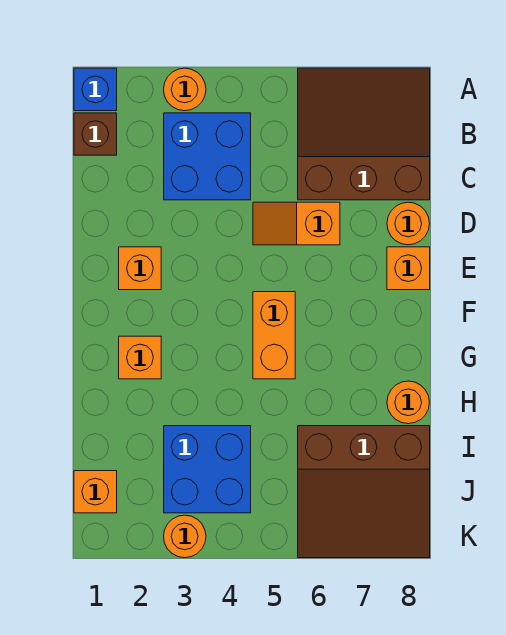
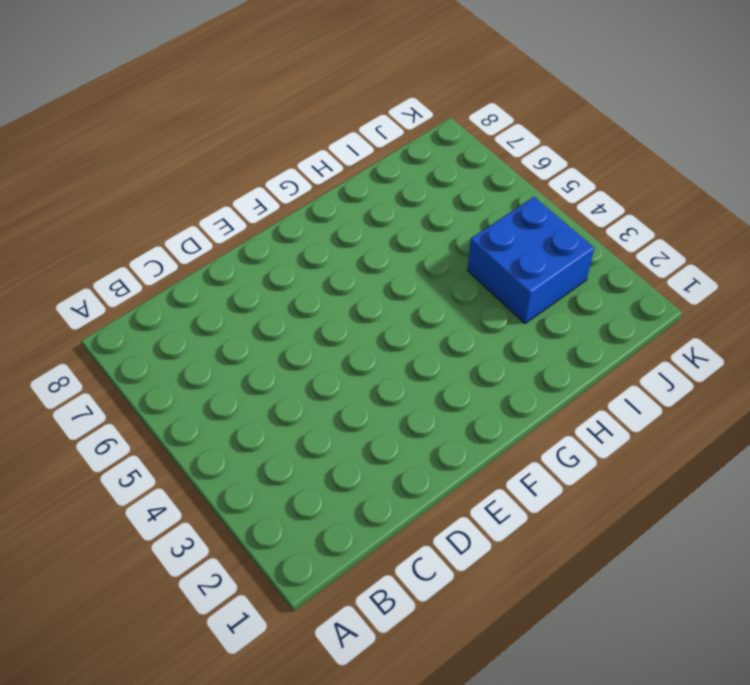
none -> blue brick A1 level 1
none -> orange round brick A3 level 1
none -> brown slope A6:C8 level 1 top C

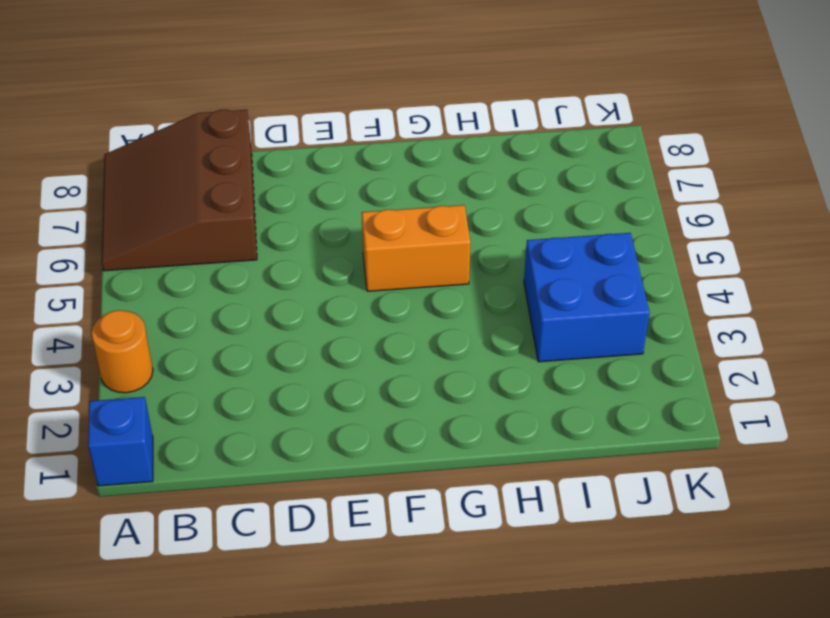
none -> brown brick B1 level 1
none -> blue brick B3:C4 level 1
none -> orange slope D5:D6 level 1 top 6

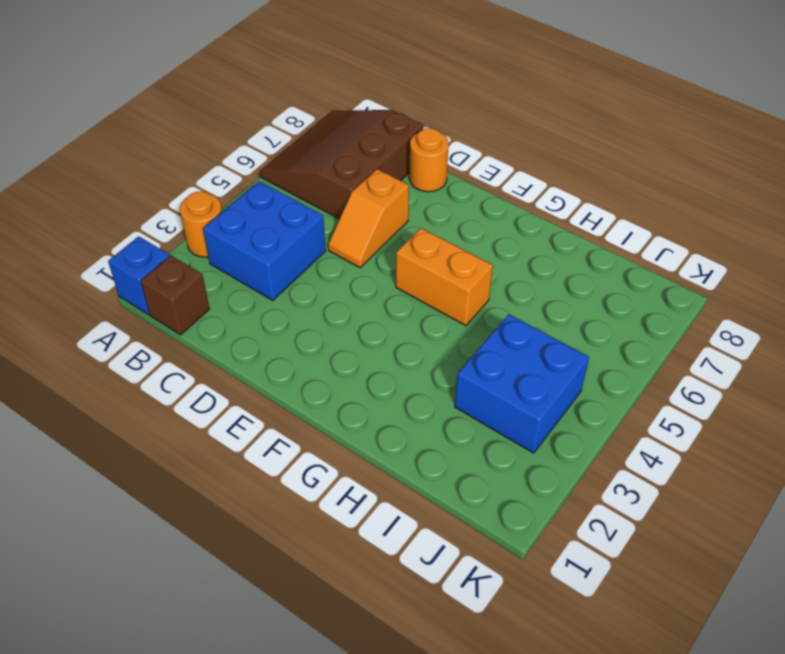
none -> orange brick E2 level 1
none -> orange brick E8 level 1
none -> orange brick G2 level 1

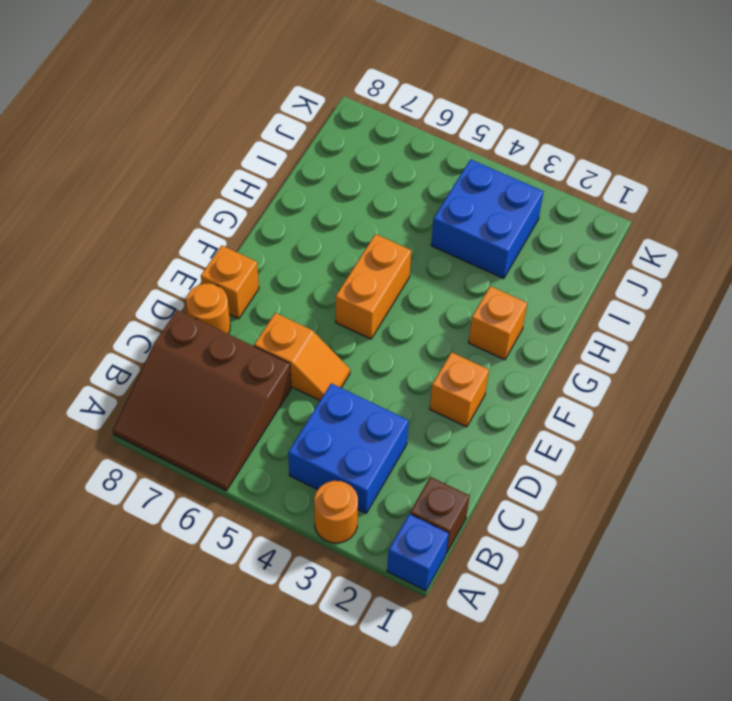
none -> orange round brick H8 level 1
none -> brown slope I6:K8 level 1 top I
none -> orange brick J1 level 1

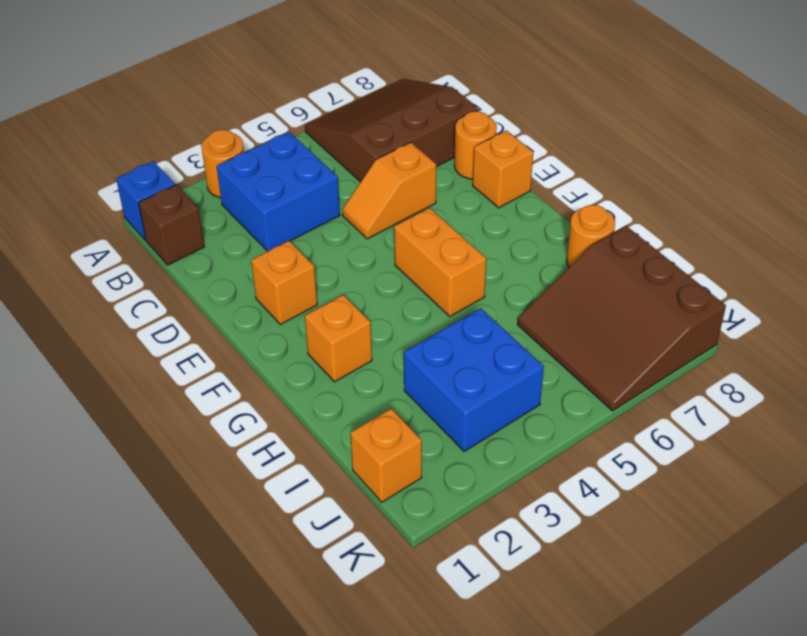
brown slope I6:K8 level 1 top 8 -> brown slope I6:K8 level 1 top I
none -> orange round brick K3 level 1

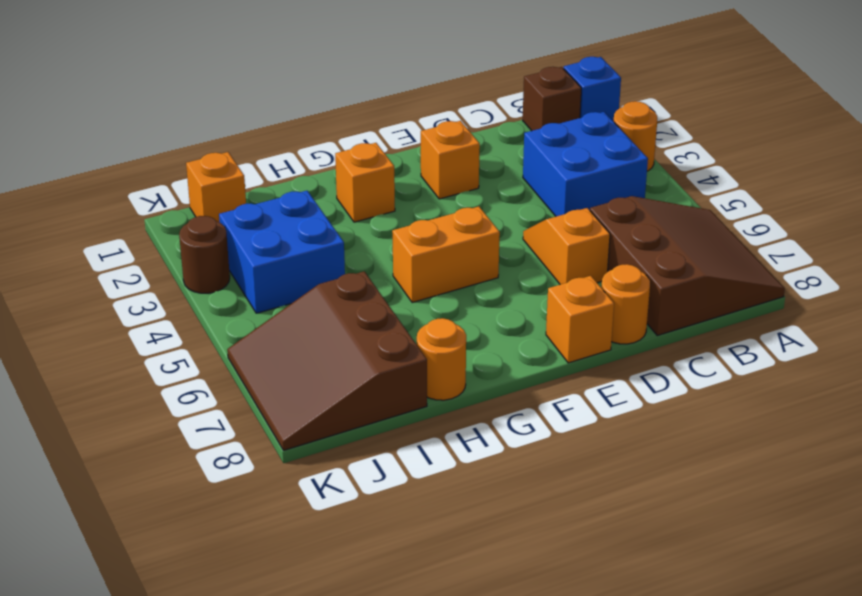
brown round brick K3 level 1 -> orange round brick K3 level 1

